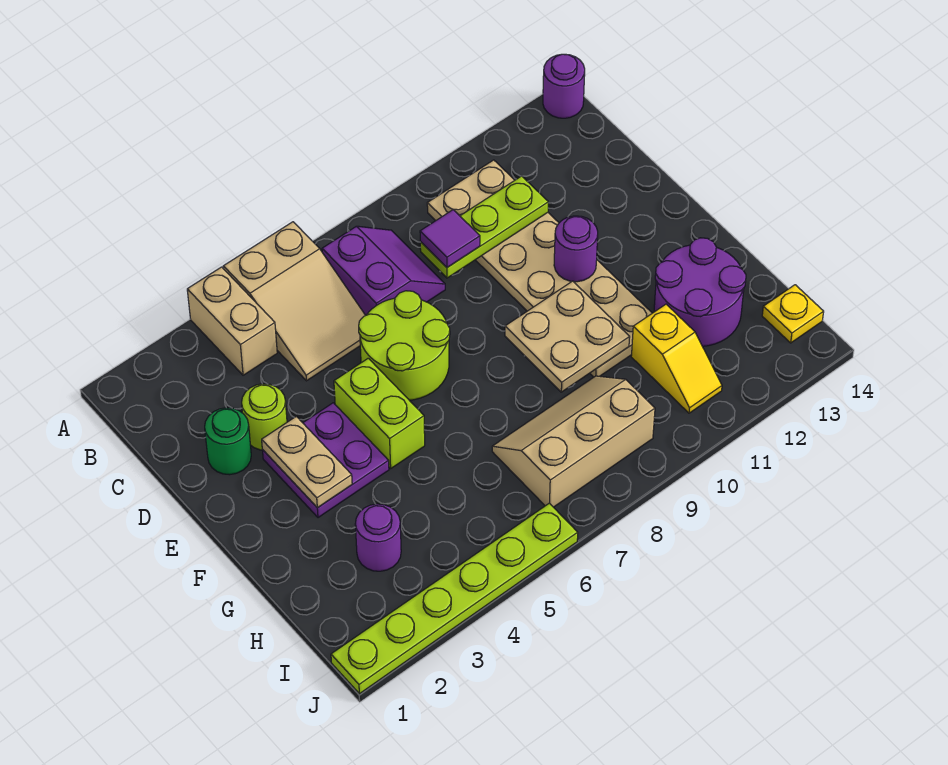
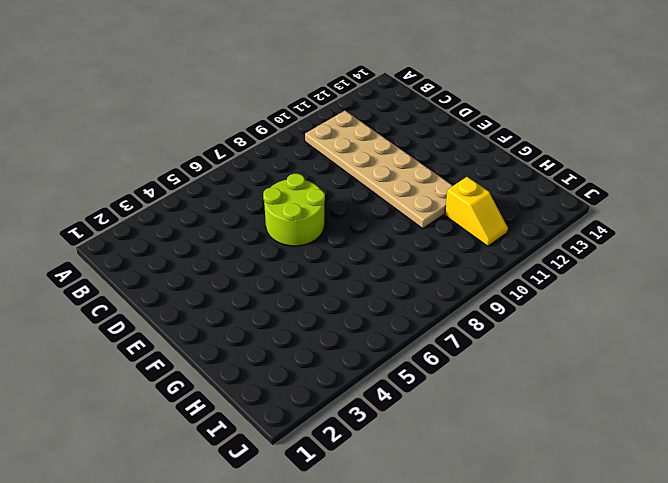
none -> tan brick A4:B4 level 1
none -> tan slope A5:C6 level 1 top A
none -> purple round brick A14 level 1

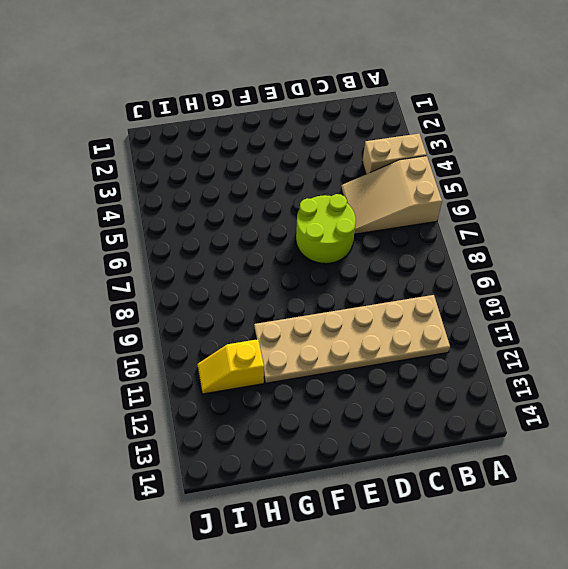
none -> purple round brick A14 level 1
none -> purple slope B7:C8 level 1 top 7
none -> green round brick D2 level 1

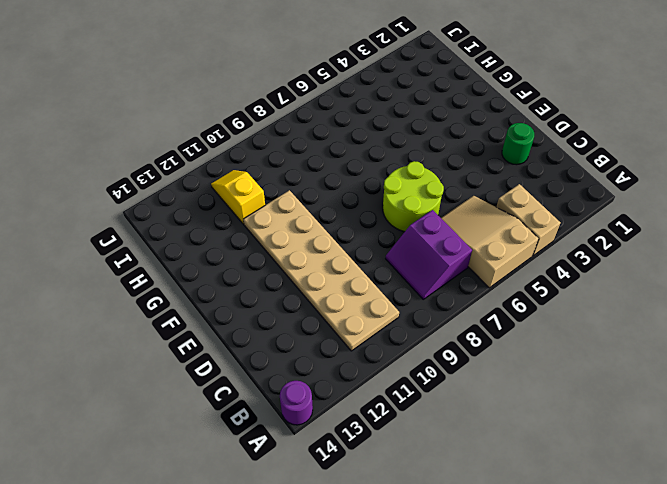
none -> lime round brick D3 level 1
none -> purple plate E3:F4 level 1
none -> lime brick E5:F5 level 1

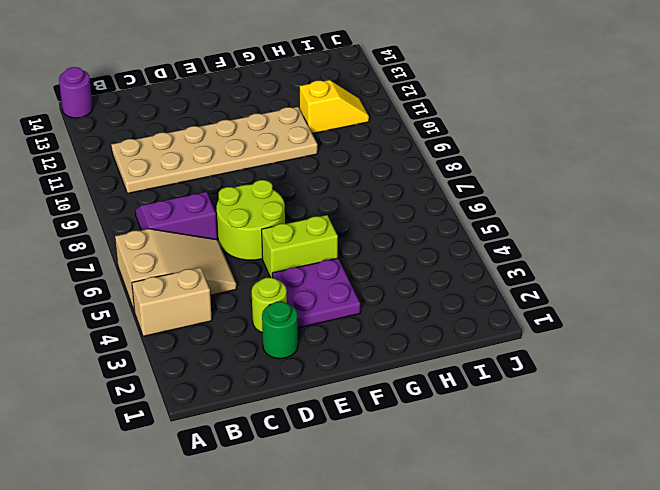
none -> purple round brick G12:H13 level 1
none -> purple round brick H3 level 1
none -> tan slope H7:I9 level 1 top I

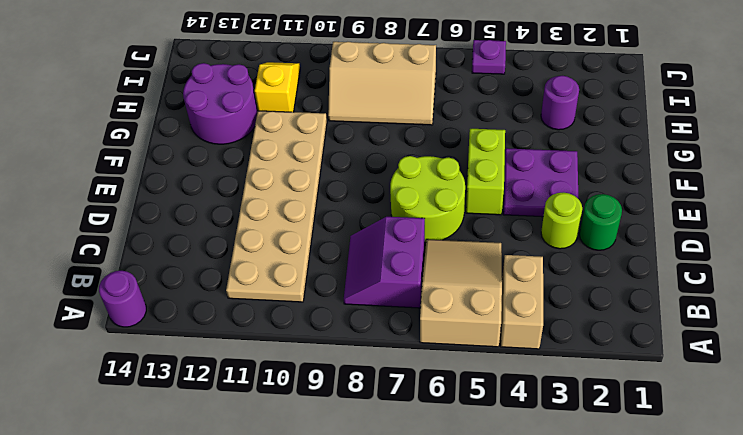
purple plate J5 level 1 -> lime plate J1:J6 level 1
none -> yellow plate I14 level 1
none -> lime plate C9:C11 level 2
none -> tan plate E3:F3 level 2

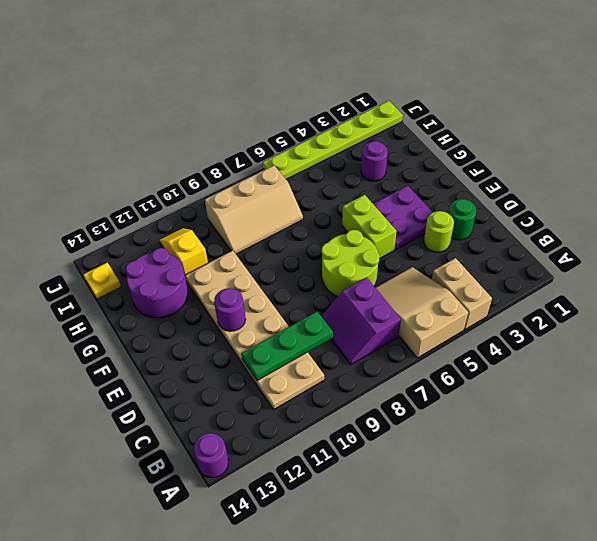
green plate C9:C11 level 2 -> lime plate C9:C11 level 2
none -> tan plate E3:F3 level 2
none -> tan plate F9:G10 level 2
none -> purple tile C9 level 3

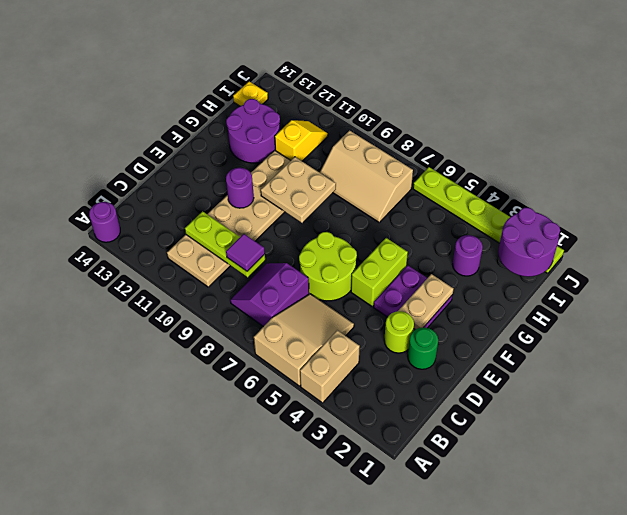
purple round brick I1:J2 level 2 -> none

